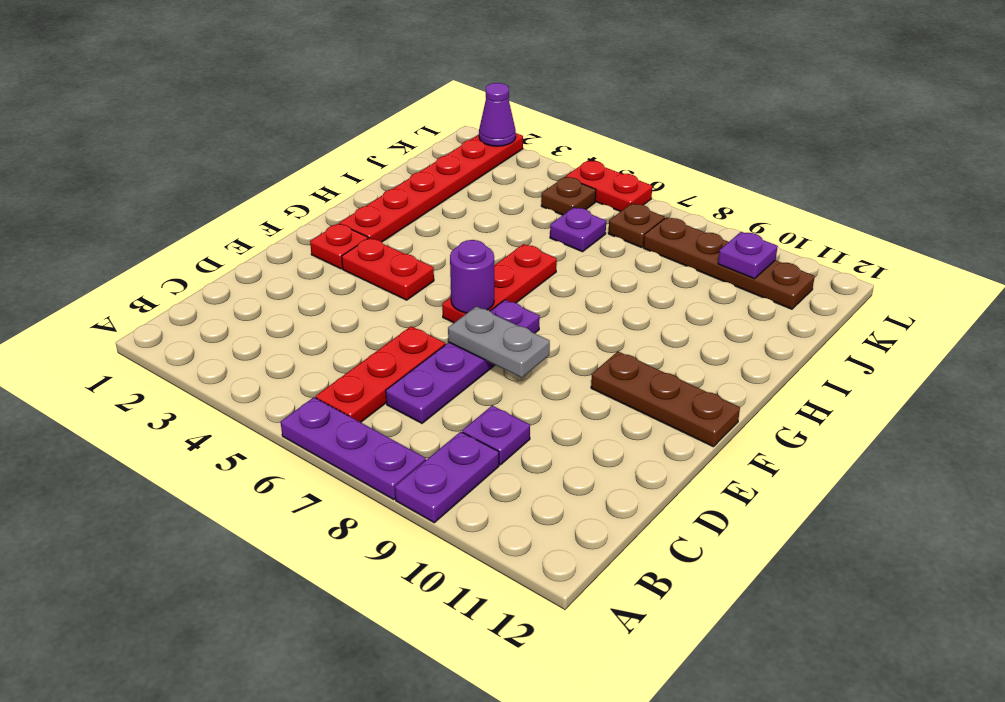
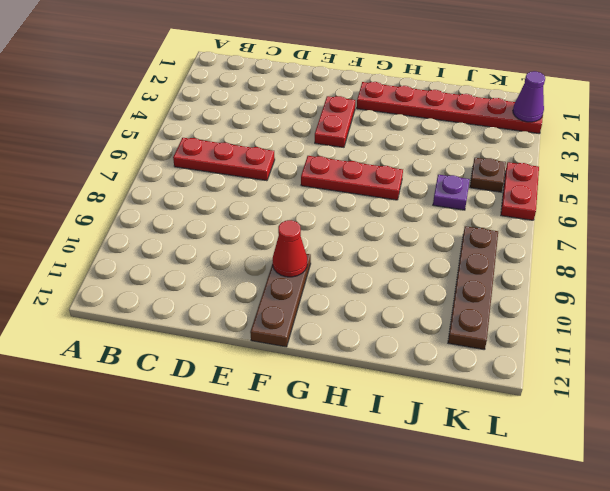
red cone F10 level 2 -> none
none -> purple plate A6:A8 level 1
none -> purple plate A9:B9 level 1
none -> purple plate C7:F7 level 1

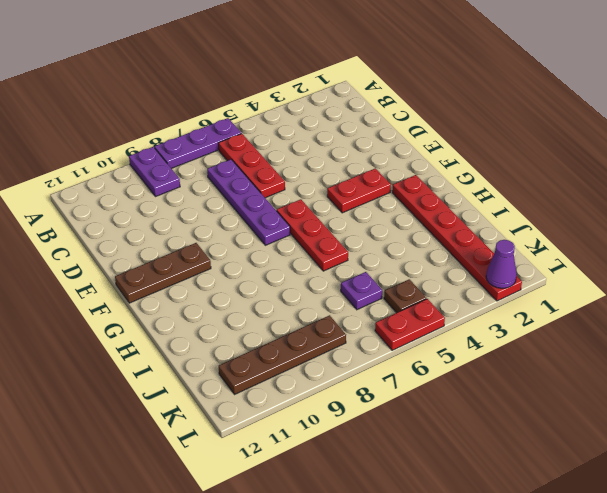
none -> purple plate C9 level 1
none -> red plate F2 level 1
none -> brown plate K7 level 1

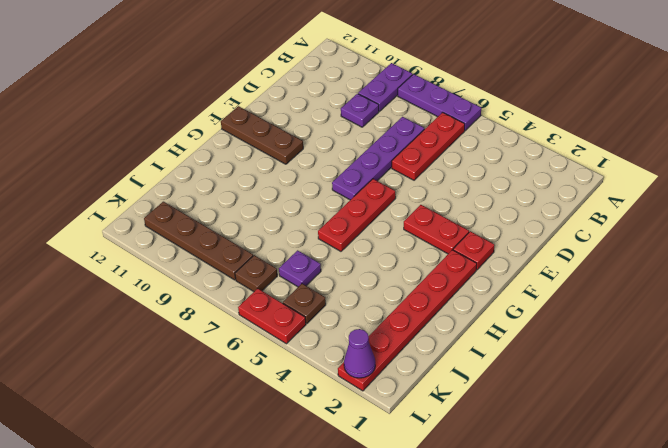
none -> grey plate E7:E8 level 2
none -> purple round brick F6 level 2
none -> purple plate K10 level 2

